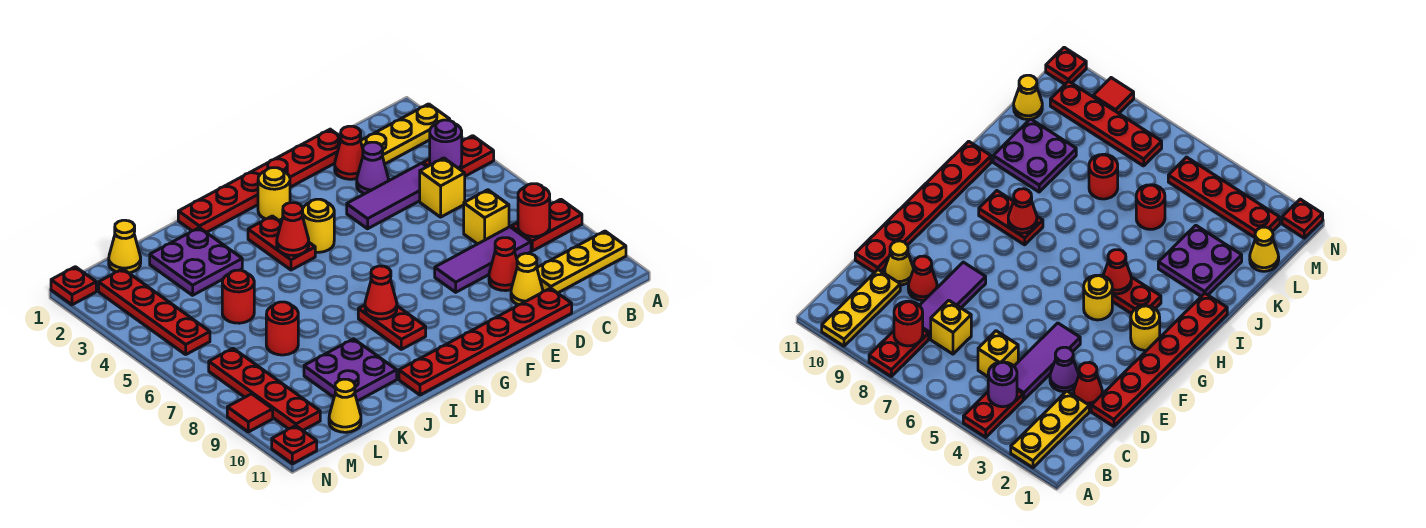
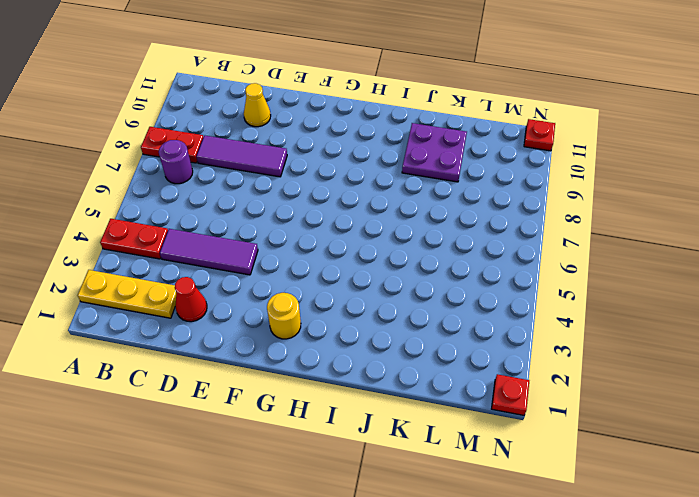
purple round brick B7 level 1 -> purple round brick B4 level 2
none -> yellow plate A10:C10 level 1
none -> yellow brick C5 level 1
none -> yellow brick C7 level 1
none -> red plate D1:I1 level 1

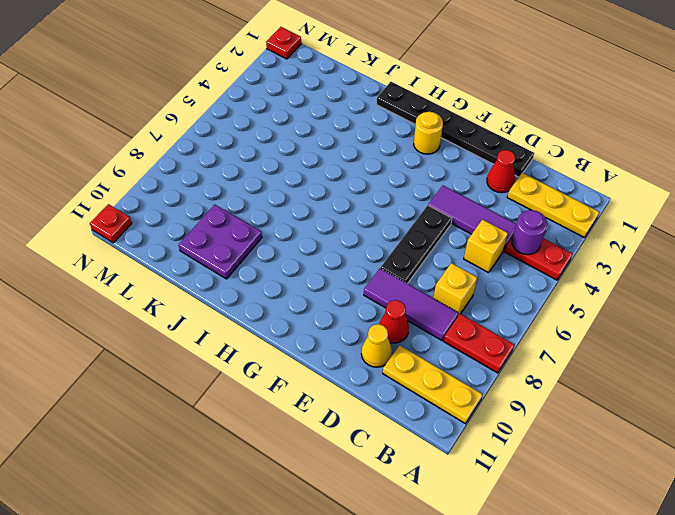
black plate D1:I1 level 1 -> red plate D1:I1 level 1
black plate E5:E7 level 1 -> none
none -> purple cone D3 level 1
none -> red plate D11:I11 level 1
none -> yellow round brick G4 level 1
none -> red plate H3:H4 level 1

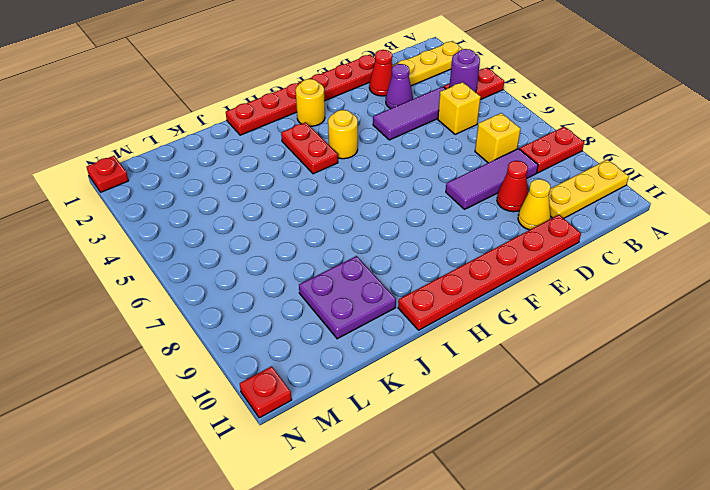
none -> red plate H8:H9 level 1
none -> purple plate J2:K3 level 1
none -> red round brick K5 level 1
none -> red round brick K7 level 1

